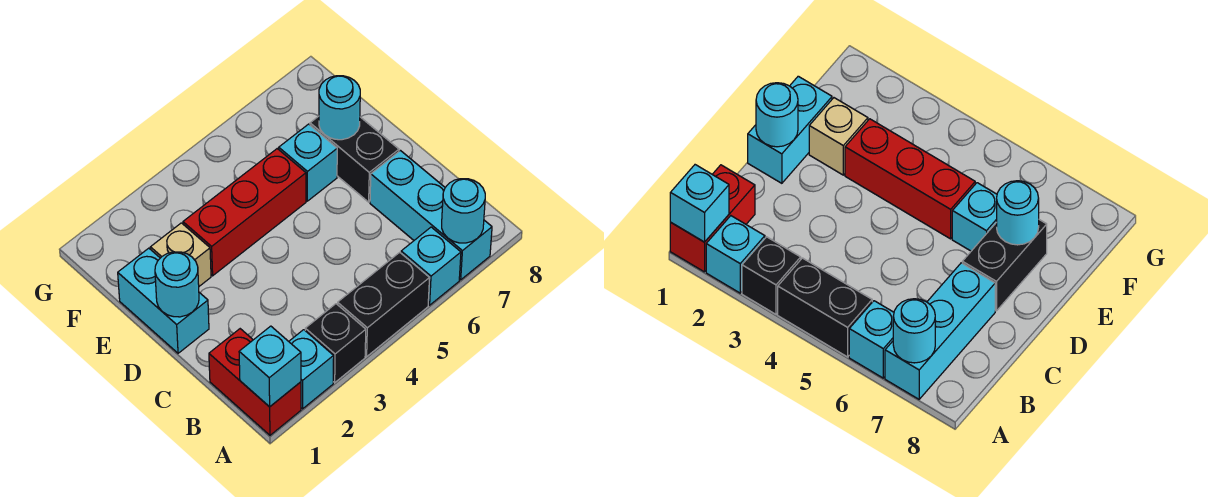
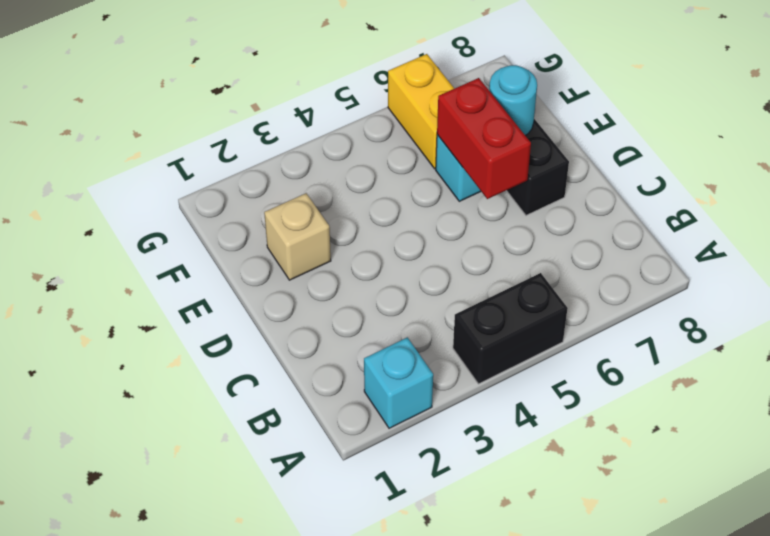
red brick D6:E6 level 2 -> red brick A1:B1 level 1
yellow brick F6:G6 level 1 -> none
none -> black brick A3 level 1
none -> cyan brick A6 level 1
none -> cyan brick A7:C7 level 1

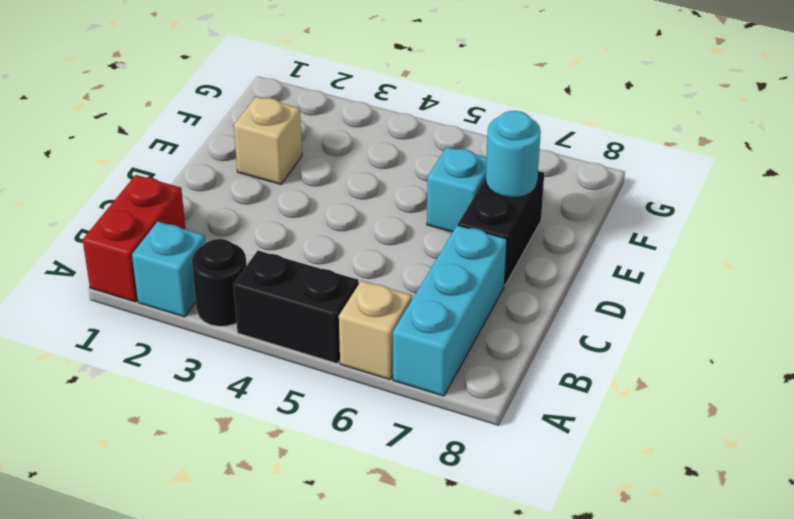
black round brick A3 level 1 -> black brick A3 level 1
tan brick A6 level 1 -> cyan brick A6 level 1
none -> cyan brick D1:E1 level 1
none -> red brick E3:E5 level 1
none -> cyan brick A1 level 2

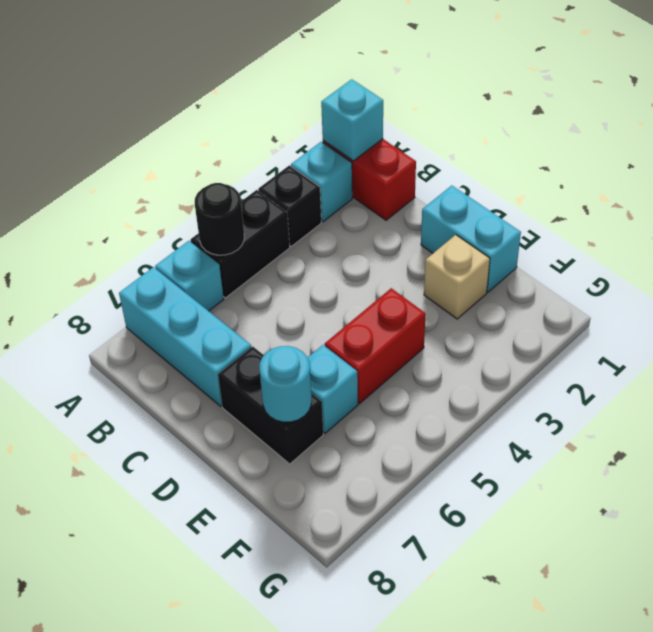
black round brick A5 level 2 -> none
red brick E4:E5 level 1 -> red brick E3:E5 level 1
none -> cyan round brick A7 level 2
none -> cyan round brick D1 level 2

